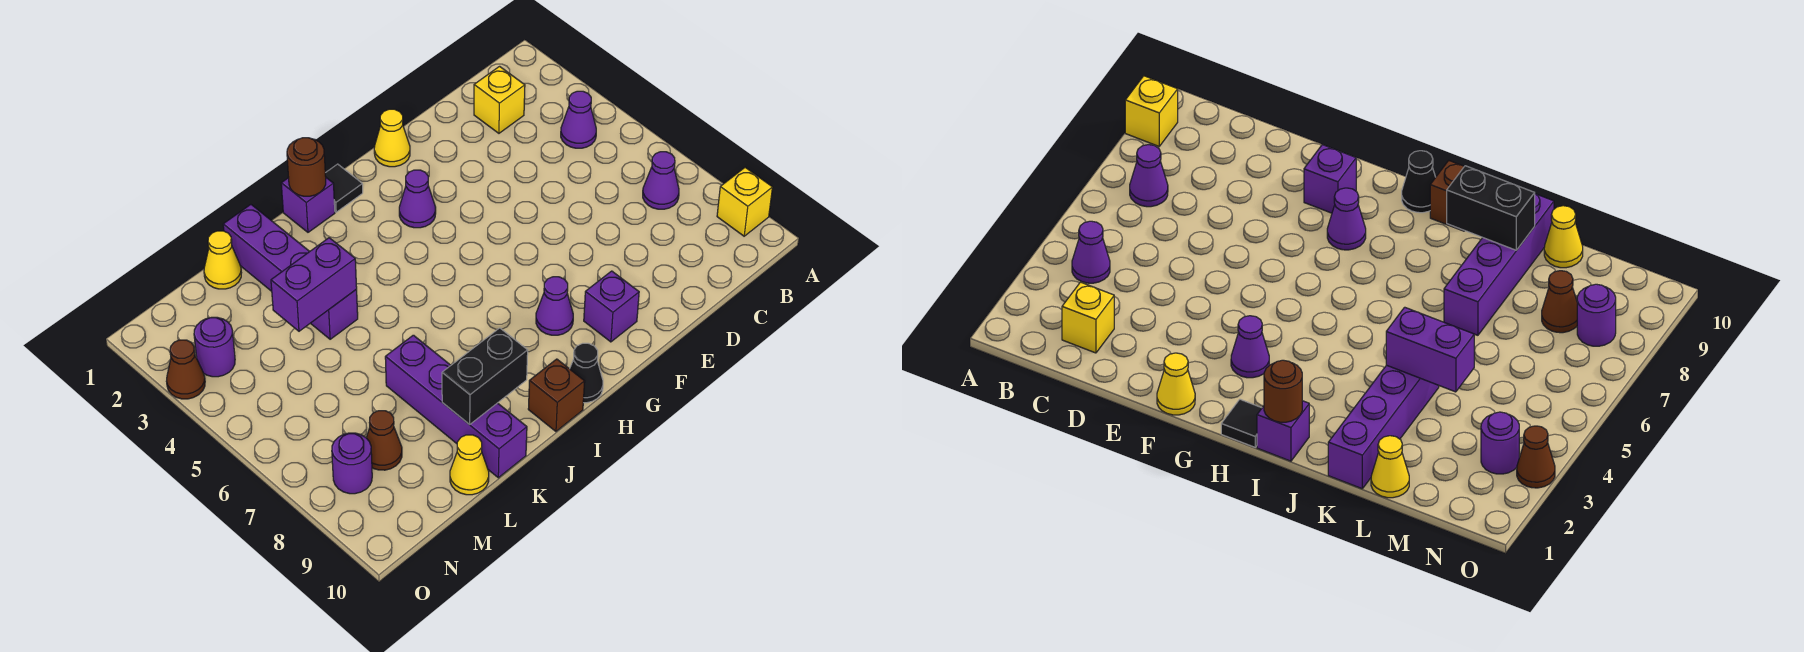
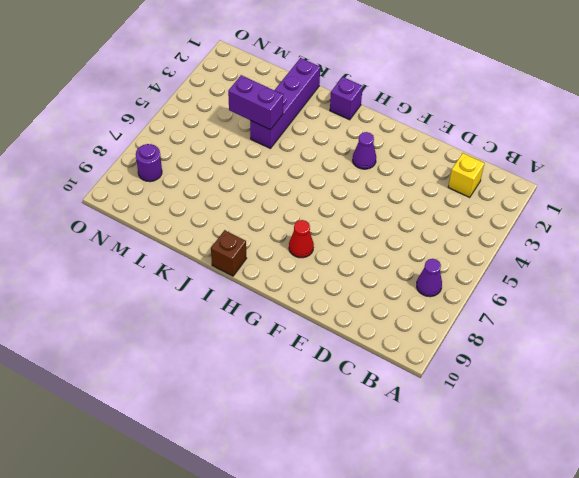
red cone G8 level 1 -> purple cone G8 level 1
none -> yellow brick A9 level 1
none -> purple cone B4 level 1
none -> yellow cone F1 level 1

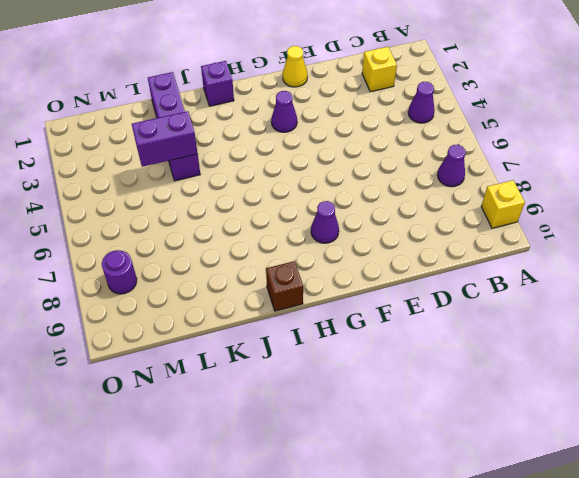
none -> purple brick F9 level 1
none -> black tile H1 level 1
none -> black cone H10 level 1

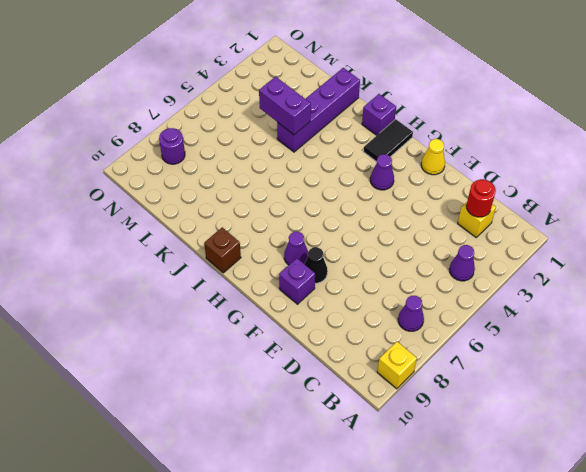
red round brick C2 level 2 -> none
black cone F8 level 1 -> black cone H10 level 1
black tile H1:H2 level 1 -> black tile H1 level 1
none -> purple brick K7:K10 level 1
none -> yellow cone L1 level 1
none -> yellow cone L10 level 1

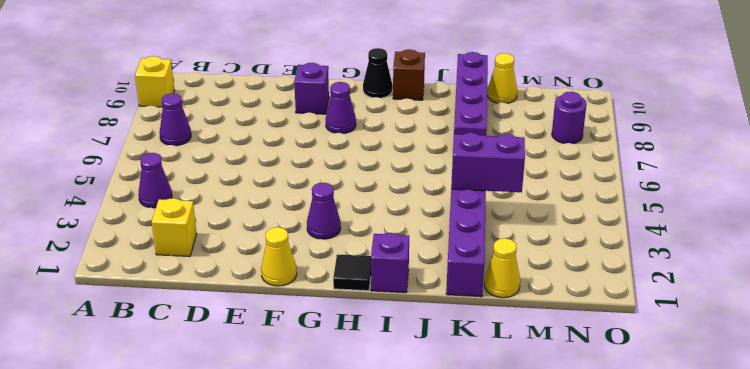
none -> brown cone M8 level 1
none -> purple round brick N3 level 1
none -> brown cone O3 level 1

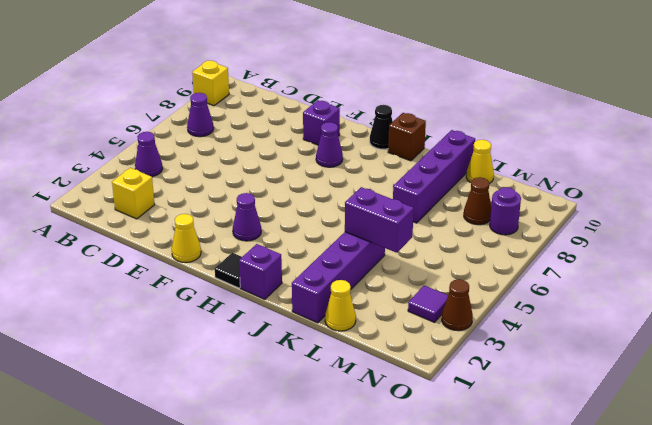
purple tile N3 level 1 -> purple round brick N3 level 1
none -> brown round brick I1 level 2
none -> black brick J9:K9 level 2

